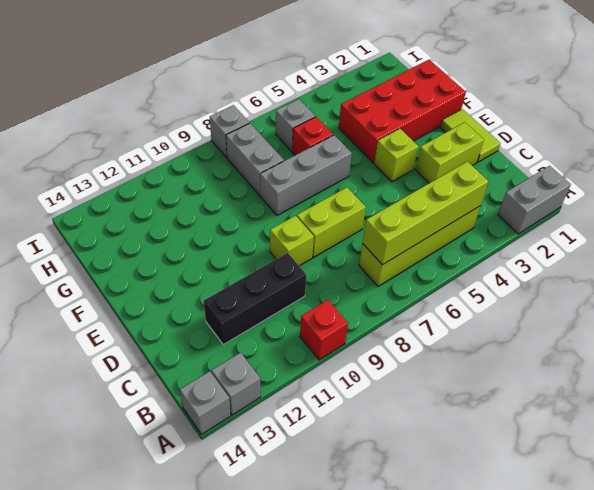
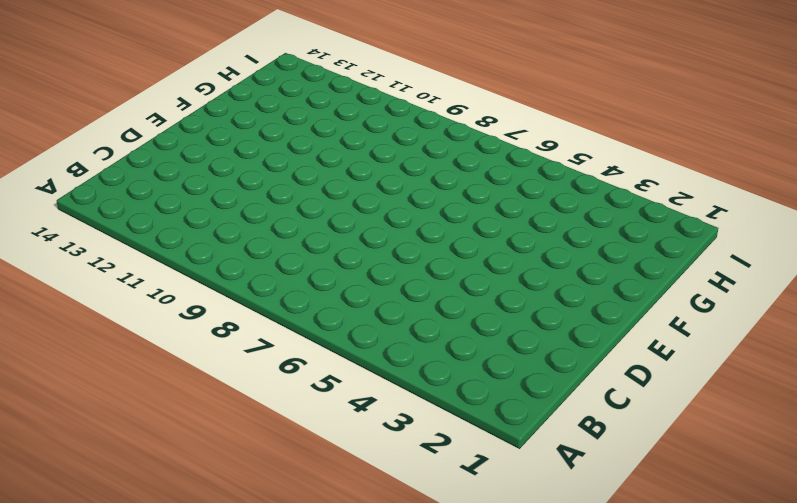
none -> grey brick A1:A2 level 1
none -> red brick A10 level 1
none -> grey brick A13 level 1

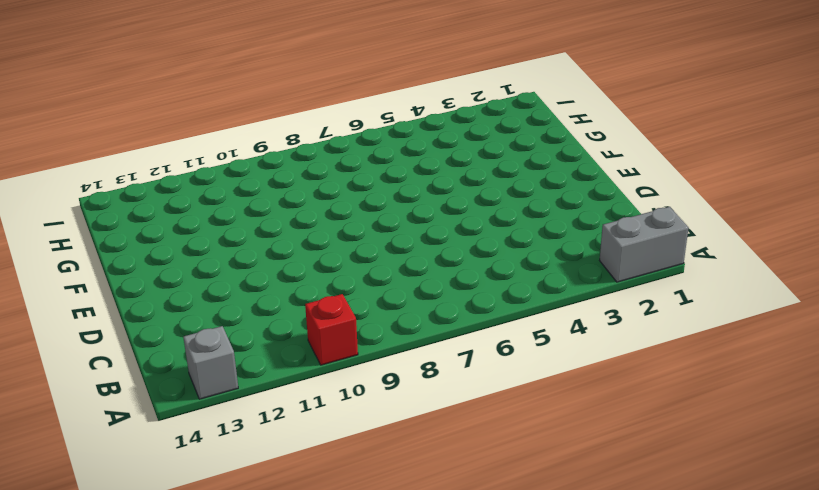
none -> grey brick A14 level 1
none -> lime brick B4:B7 level 1
none -> black brick C10:C12 level 1

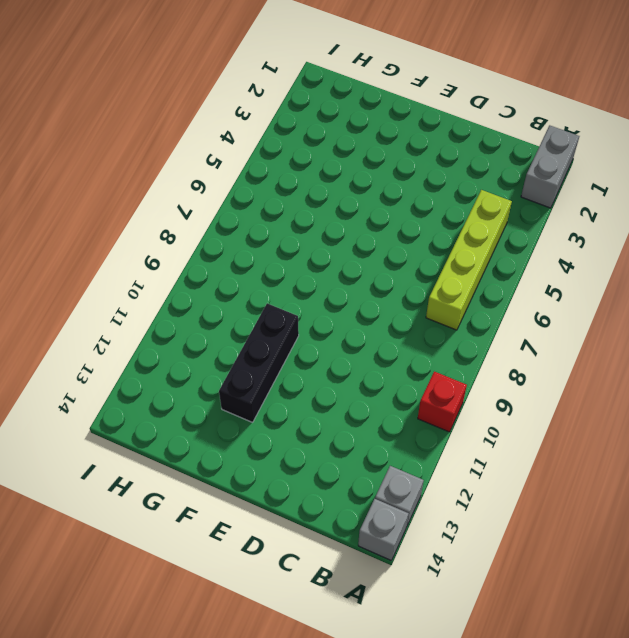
black brick F10:F12 level 1 -> black brick C10:C12 level 1
none -> lime tile D1:E1 level 1
none -> lime brick D2:D3 level 1
none -> lime brick D7:D8 level 1

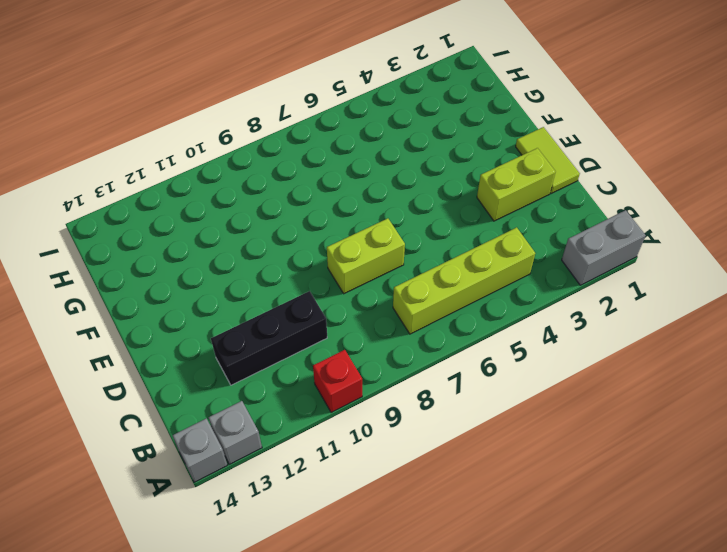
none -> lime brick D9 level 1
none -> lime brick E4 level 1
none -> red brick F1:G4 level 1

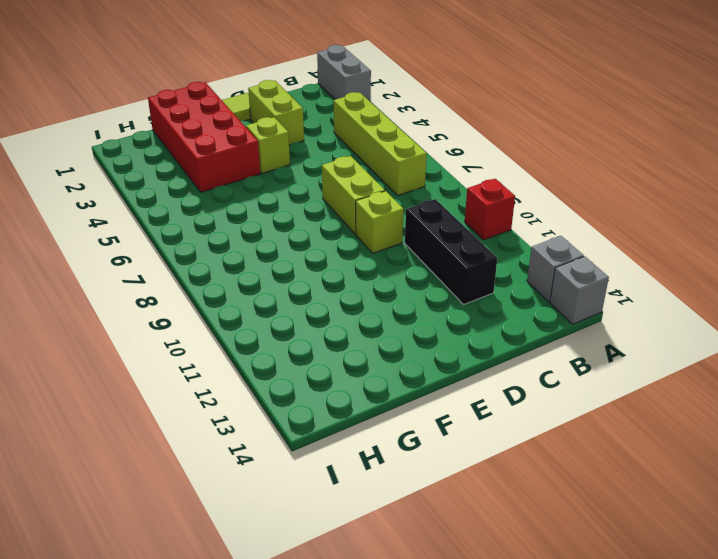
none -> grey brick F6:F8 level 1
none -> red brick G6 level 1
none -> grey brick G8:H8 level 1

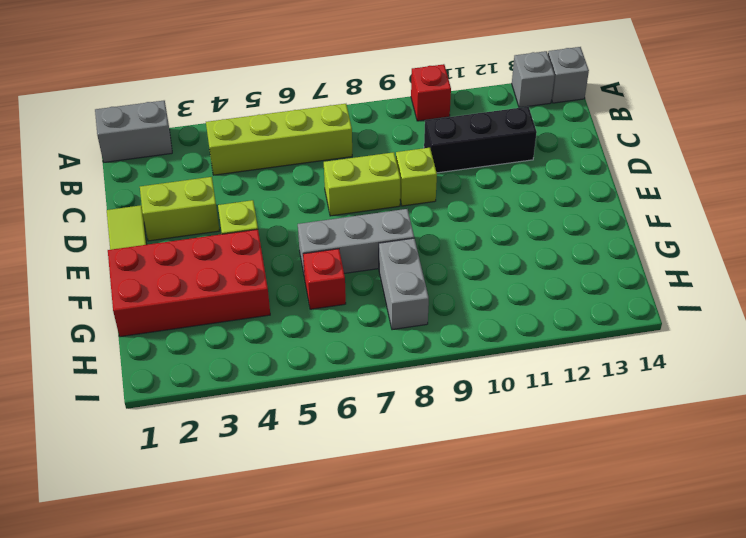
none -> grey brick H6 level 1
none -> grey brick I8 level 1
none -> lime brick B4:B7 level 2

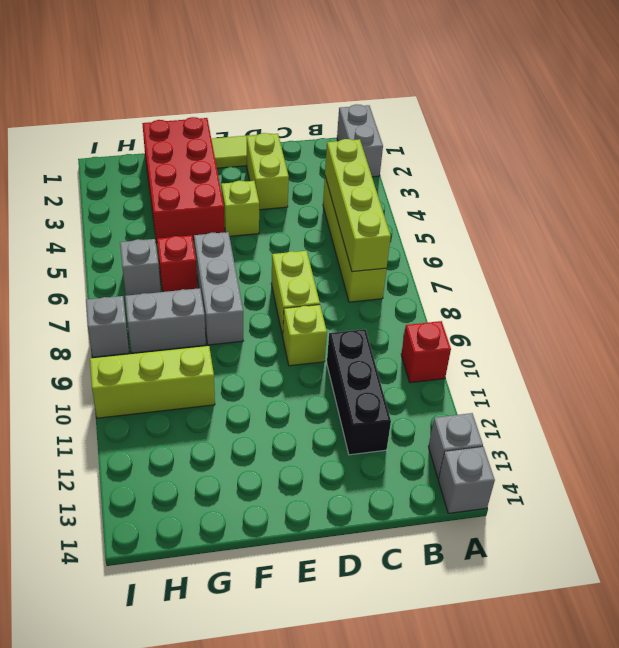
lime brick G10:I10 level 1 -> none

